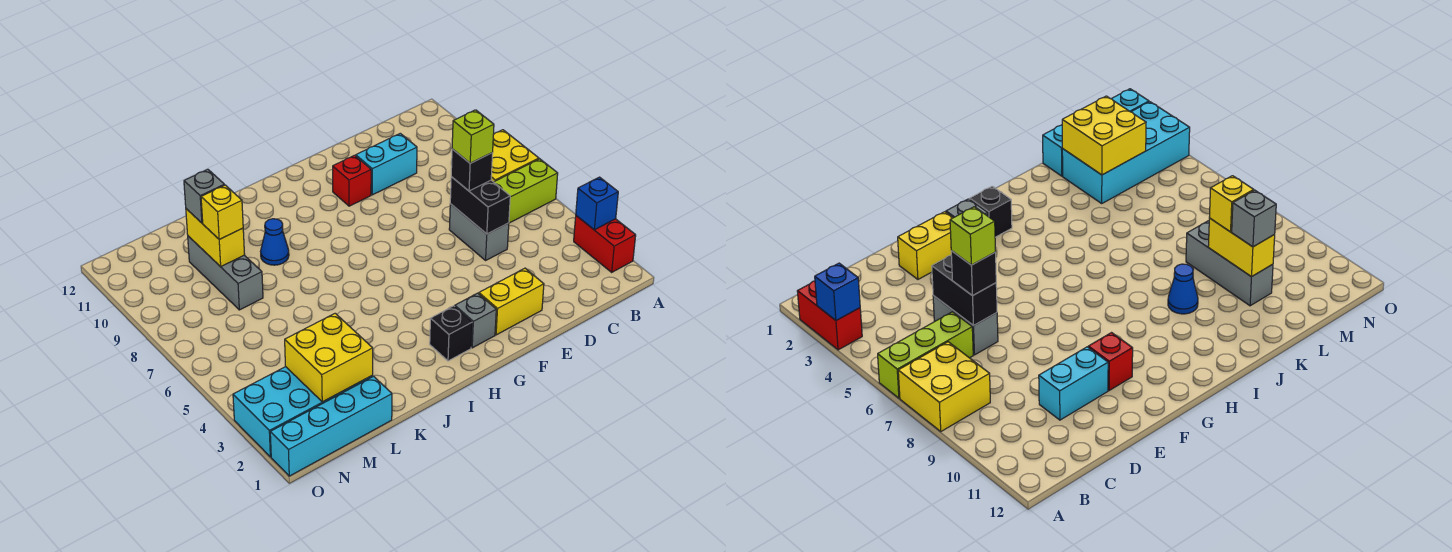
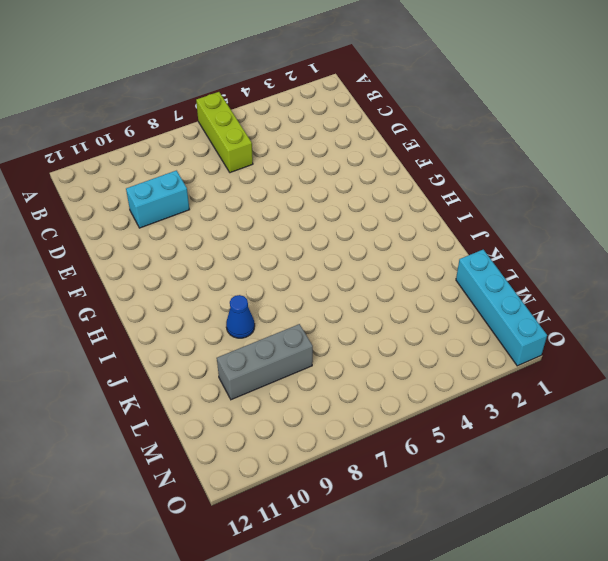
cyan brick D9:D10 level 1 -> cyan brick D10:E10 level 1
none -> red brick A2:A3 level 1
none -> yellow brick A7:B8 level 1
none -> grey brick D5:D6 level 1

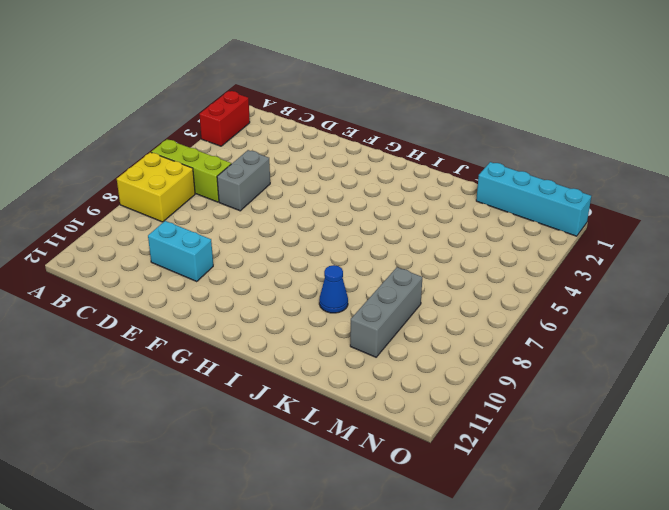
none -> yellow brick E2:F2 level 1
none -> red brick F10 level 1
none -> grey brick G2 level 1

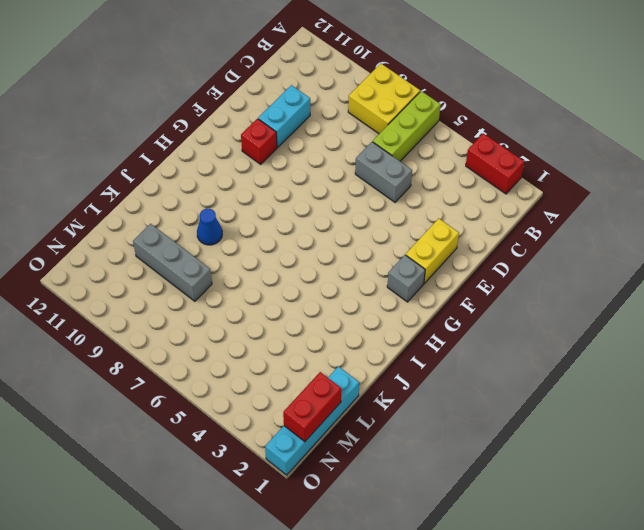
red brick M1:N1 level 2 -> none
none -> black brick H2 level 1
none -> cyan brick L2:O3 level 1
none -> blue brick A3 level 2

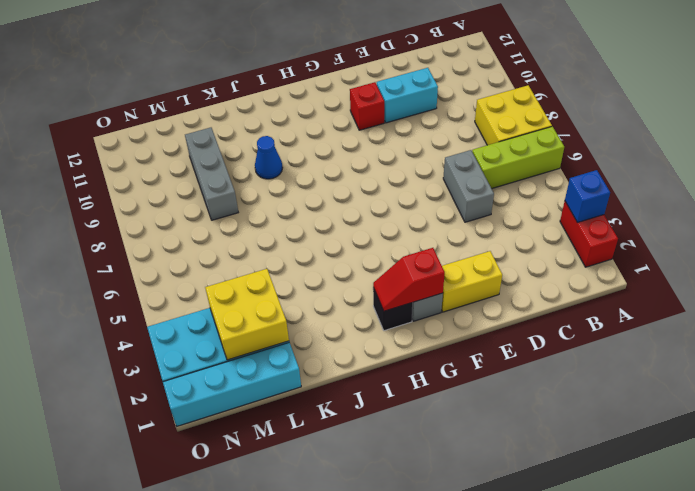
red slope G2:H2 level 2 top G -> none
none -> black brick D5:D6 level 2
none -> yellow brick L9:L10 level 2
none -> black brick D6 level 3

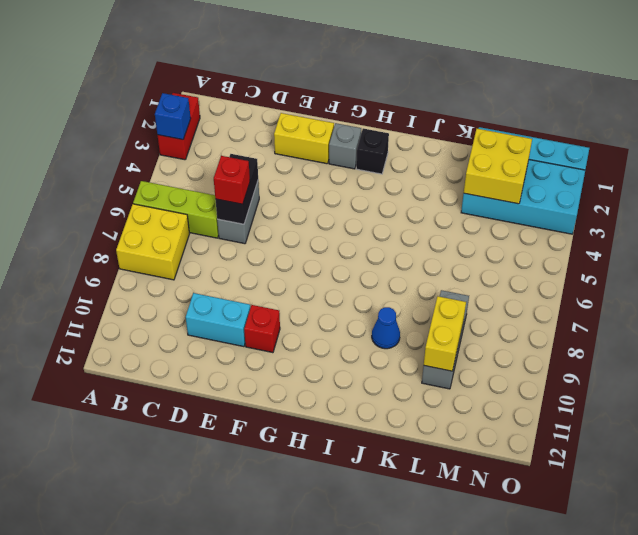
red brick D6 level 3 -> black brick D6 level 3
none -> yellow brick L9 level 3
none -> grey brick L10 level 3
none -> lime brick D6 level 4

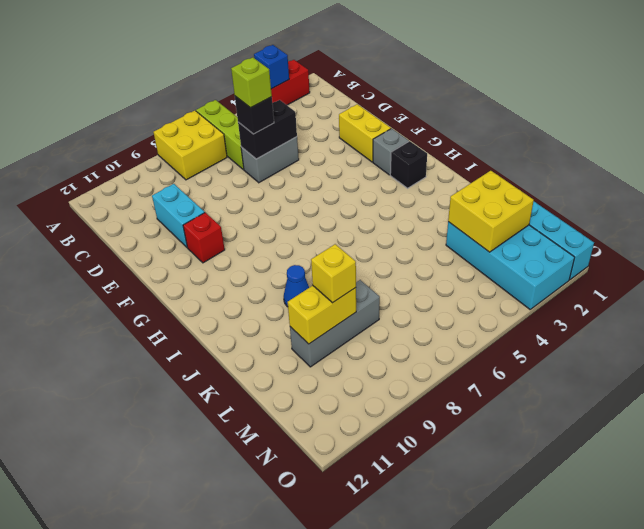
none -> grey brick L10 level 3

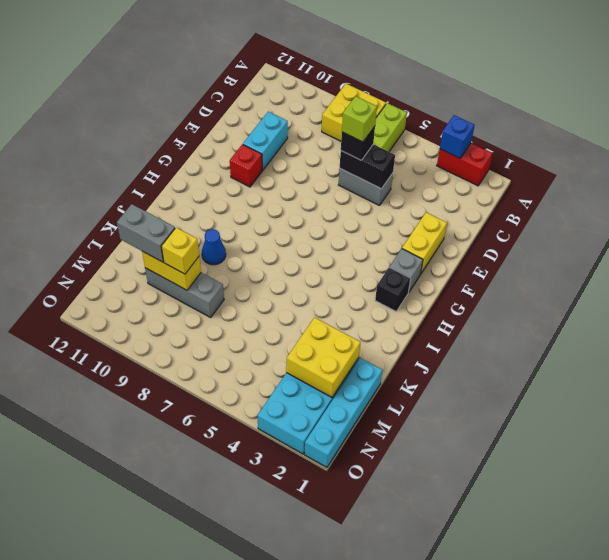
grey brick L10:L11 level 3 -> grey brick L10 level 3

